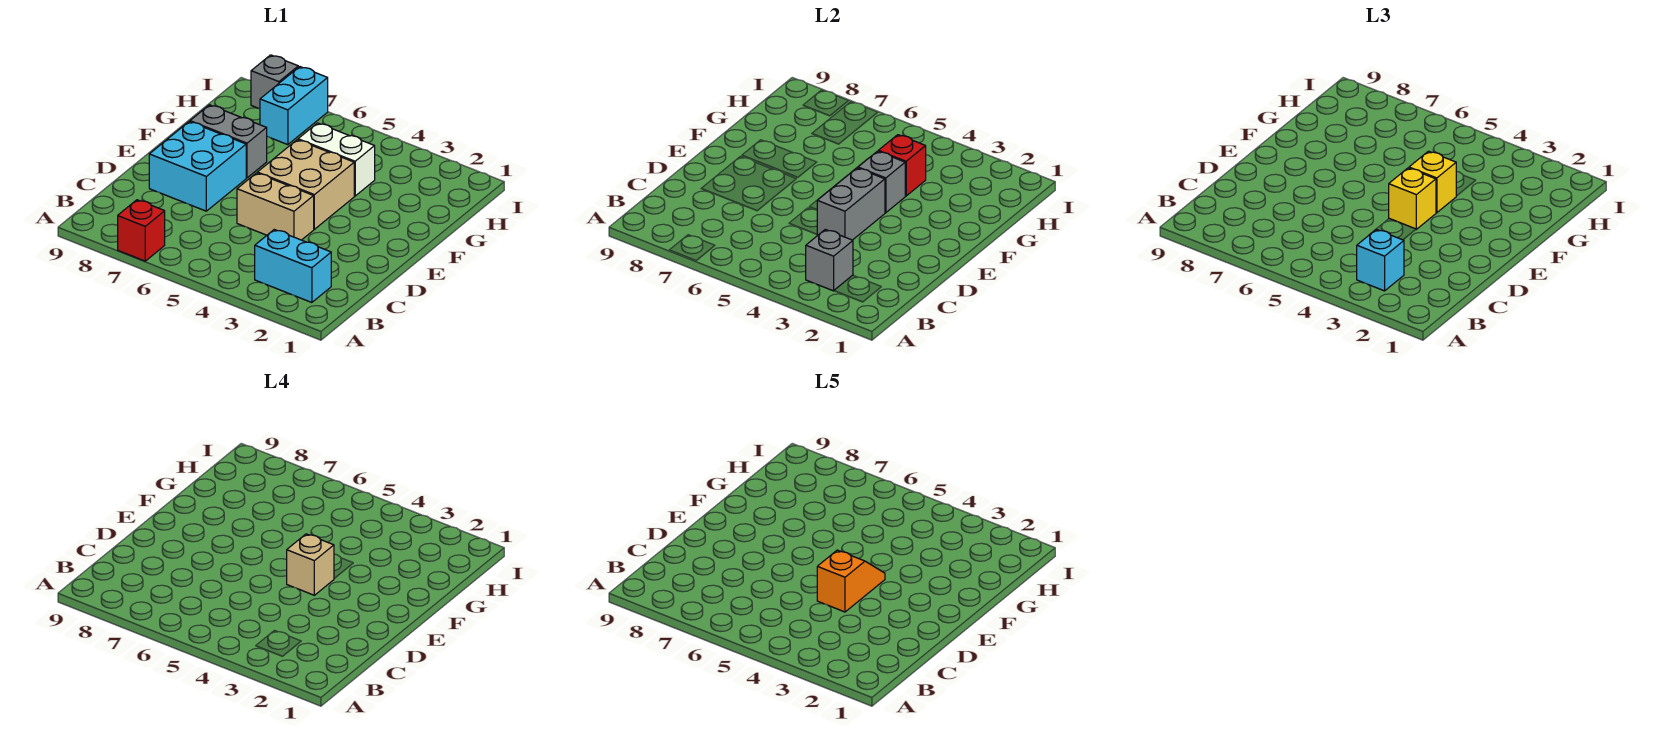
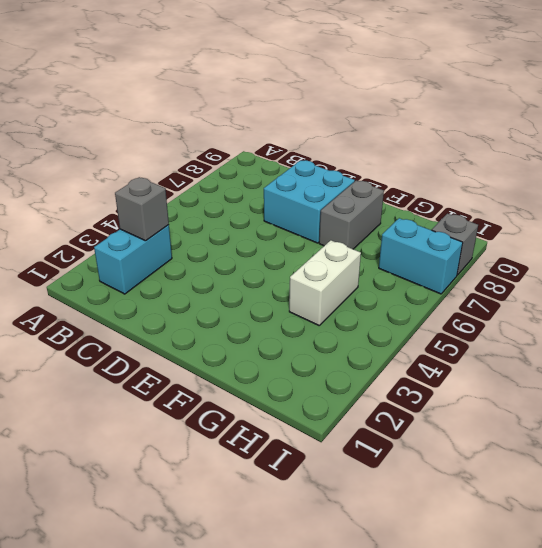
none -> red brick A7 level 1
none -> tan brick D4:D5 level 1
none -> tan brick E4:F5 level 1

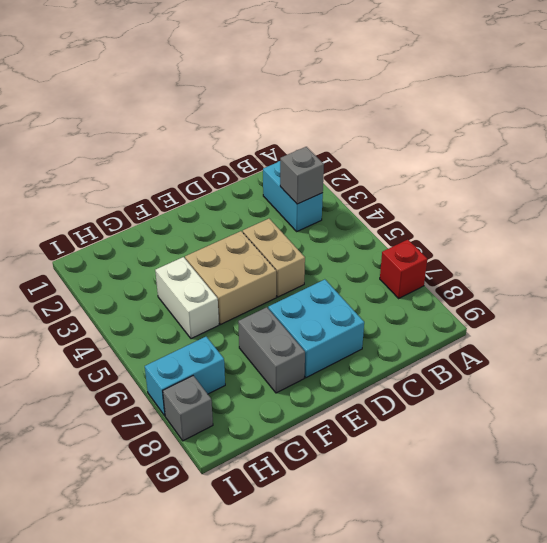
none -> grey brick D4:E4 level 2
none -> grey brick F4 level 2
none -> red brick G4 level 2

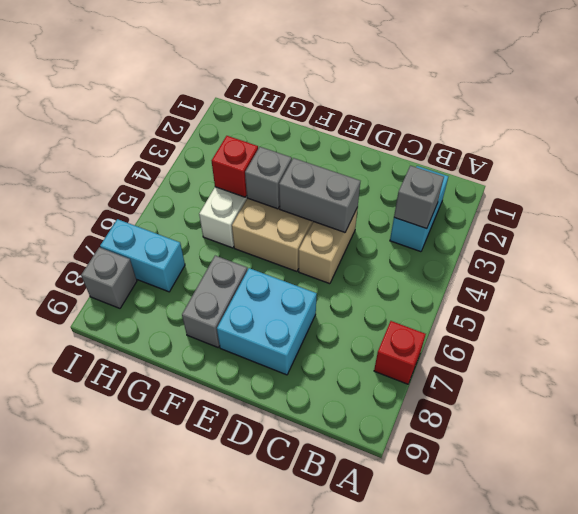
none -> cyan brick B3 level 3
none -> yellow brick E4 level 3
none -> yellow brick F4 level 3

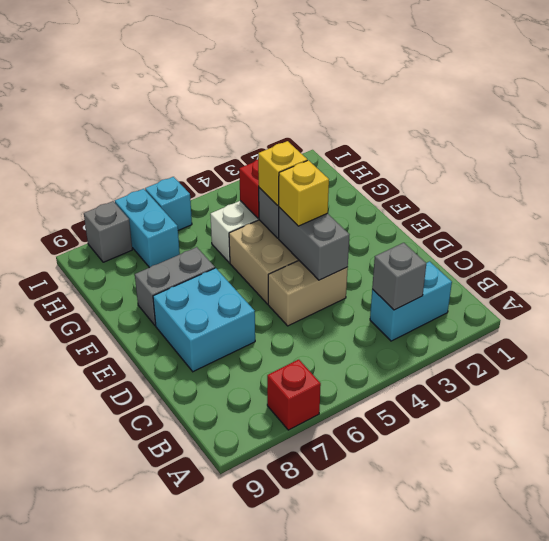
cyan brick I6 level 1 -> cyan brick B3 level 3
none -> tan brick E4 level 4
none -> orange slope D4:E4 level 5 top D

